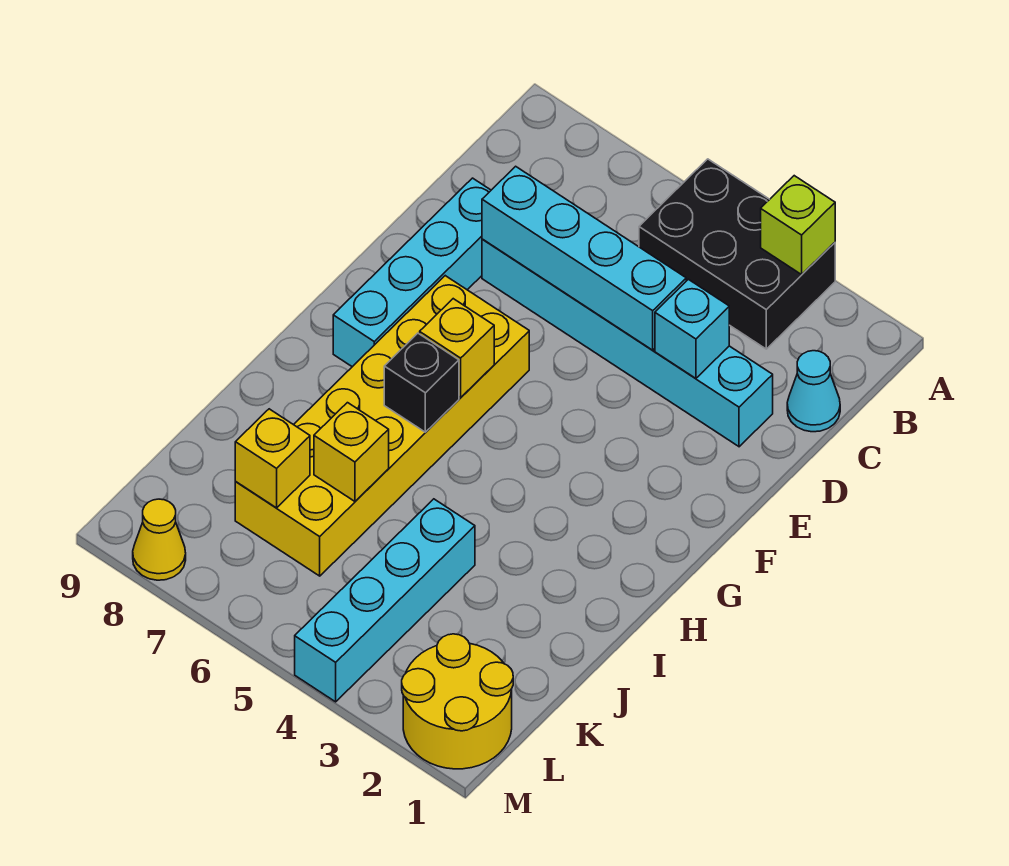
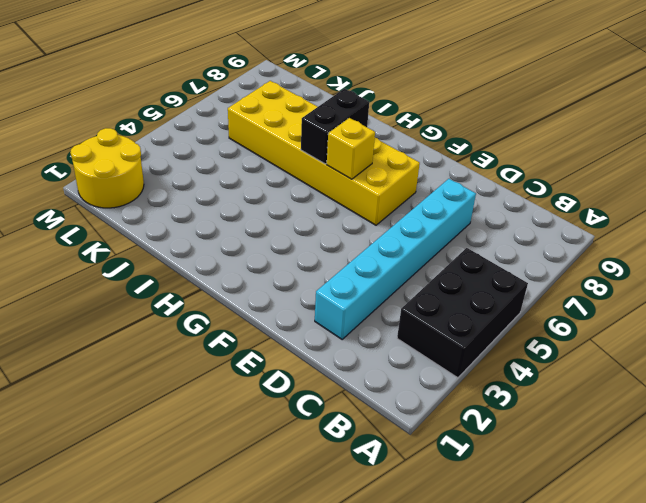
black brick H6:H7 level 2 -> black brick H6 level 2
none -> cyan cone C1 level 1
none -> cyan brick D8:G8 level 1
none -> cyan brick J4:M4 level 1

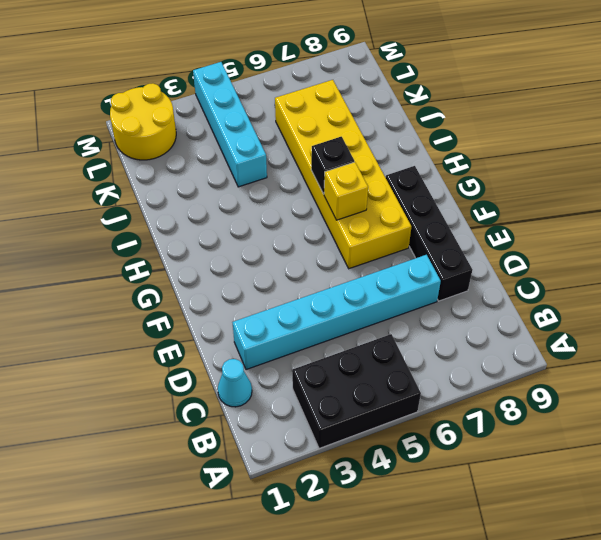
black brick D8:G8 level 1 -> cyan brick D8:G8 level 1
none -> yellow cone M8 level 1
none -> lime brick A3 level 2
none -> cyan brick D3 level 2

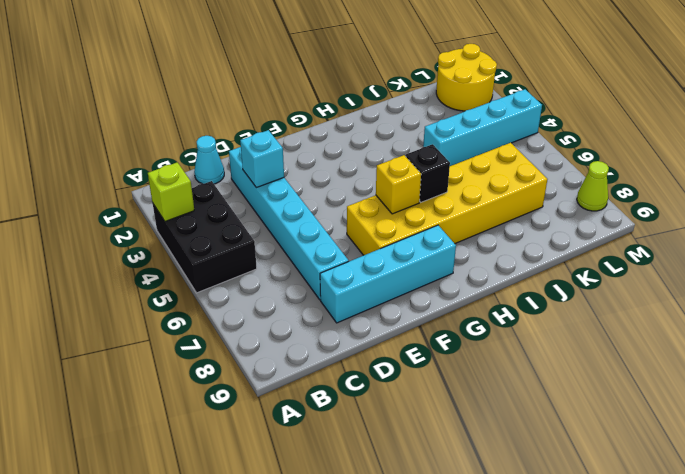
lime cone M8 level 1 -> yellow cone M8 level 1
none -> cyan brick D4:D7 level 2
none -> yellow brick J6 level 2
none -> yellow brick K7 level 2

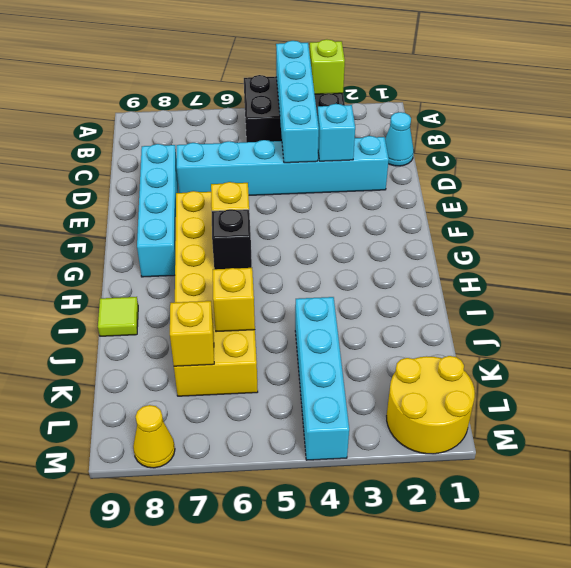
cyan brick A4:D4 level 2 -> cyan brick D4:D7 level 2
lime tile I9 level 1 -> none

